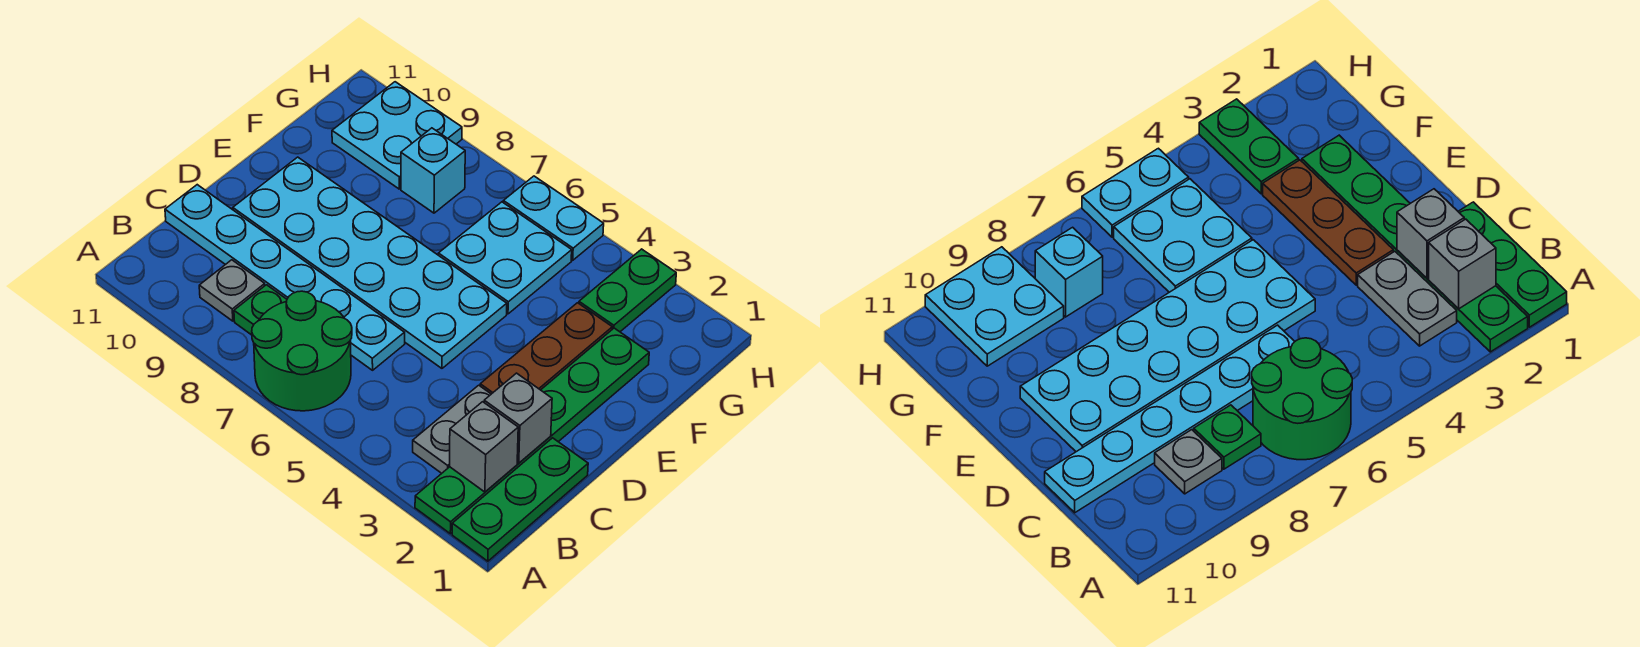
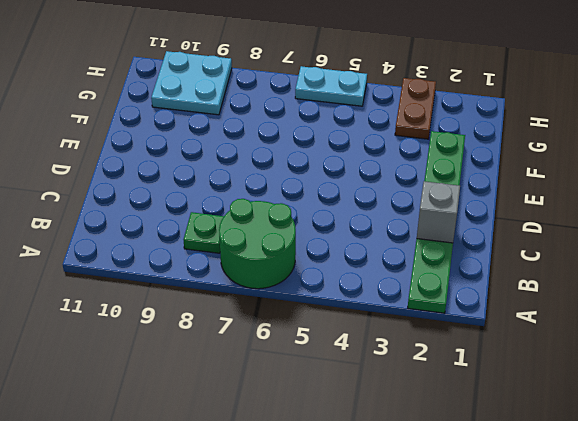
brown plate G3:H3 level 1 -> green plate G3:H3 level 1
none -> green plate A1:C1 level 1
none -> grey plate B3:C3 level 1
none -> grey plate B9 level 1

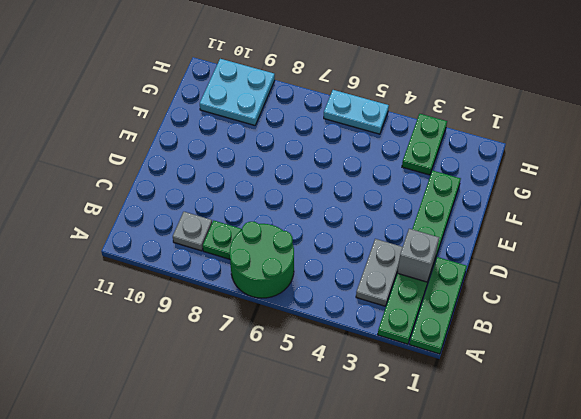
none -> cyan plate C6:C11 level 1
none -> brown plate D3:F3 level 1
none -> cyan plate D5:E10 level 1

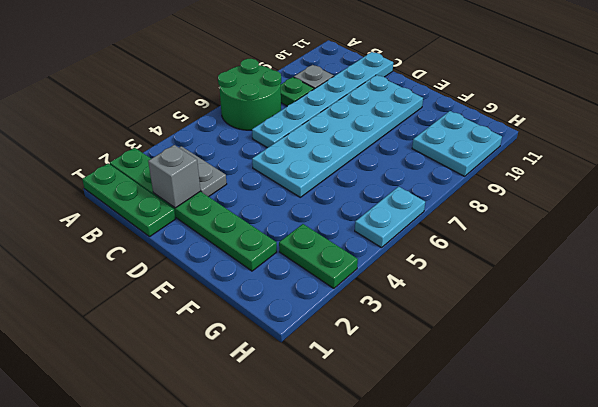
none -> brown plate D3:F3 level 1
none -> cyan plate F5:G6 level 1
none -> cyan brick G8 level 1

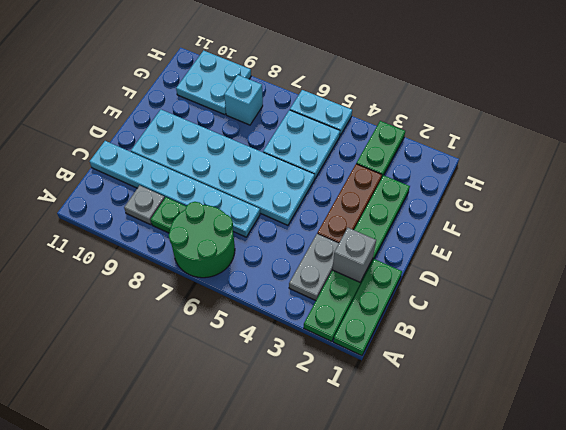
none -> grey brick B2 level 2

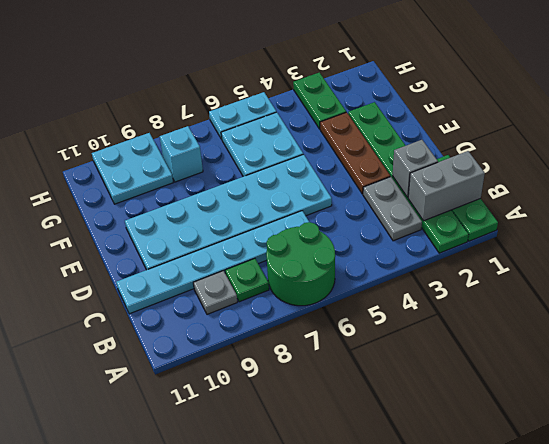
grey brick B1:B2 level 2 -> grey brick B2 level 2

